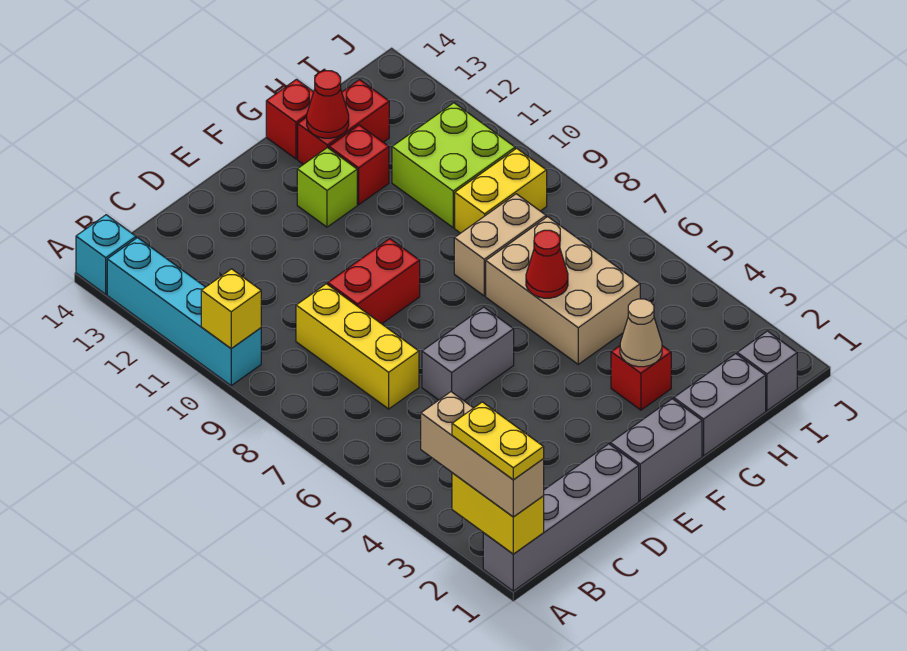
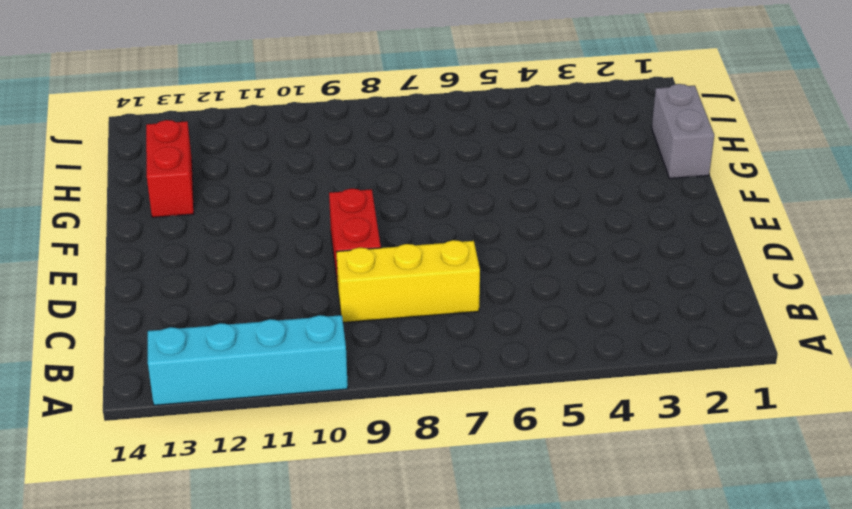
none -> grey brick A1:D1 level 1
none -> cyan brick A14 level 1
none -> grey brick D6:E6 level 1

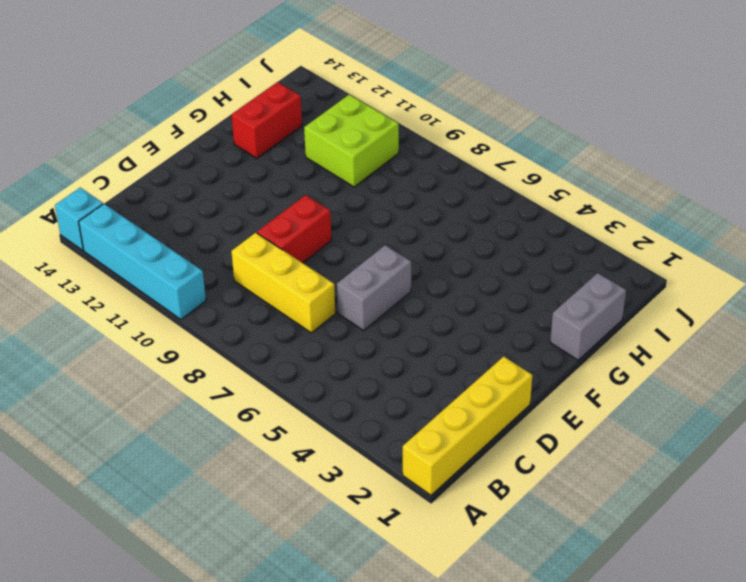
yellow brick A1:D1 level 1 -> grey brick A1:D1 level 1
none -> grey brick E1:F1 level 1
none -> lime brick F12 level 1
none -> red brick G3 level 1

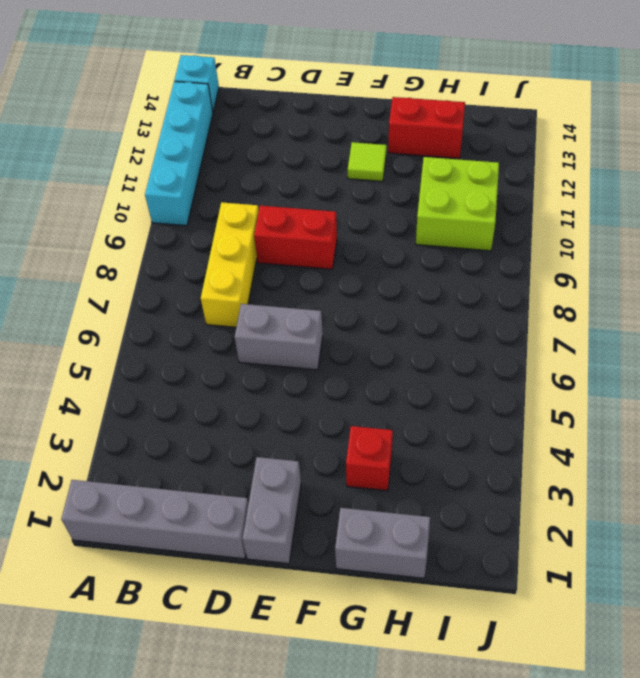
grey brick E1:E2 level 1 -> grey brick E1:F1 level 1
lime tile F12 level 1 -> lime brick F12 level 1
none -> tan brick G5:H7 level 1
none -> tan brick G8:H8 level 1
none -> red brick G12 level 1

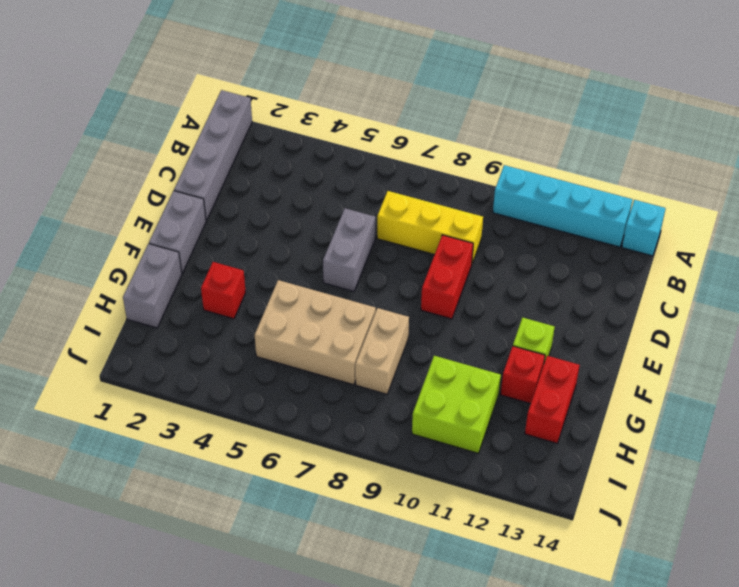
none -> red brick G14 level 1
none -> yellow brick H9:I9 level 1
none -> grey brick I1 level 1

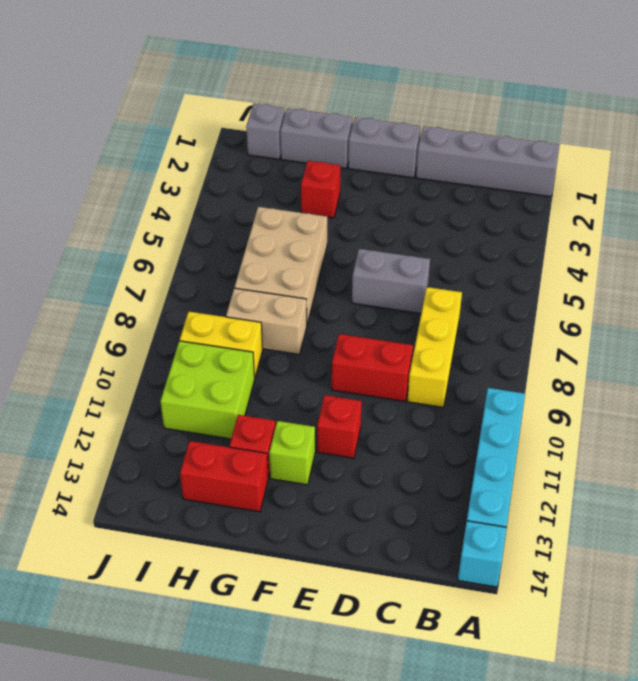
red brick E11 level 1 -> red brick G14 level 1
none -> yellow brick A1:A2 level 2
none -> yellow brick A10 level 2
none -> tan cone G3 level 2

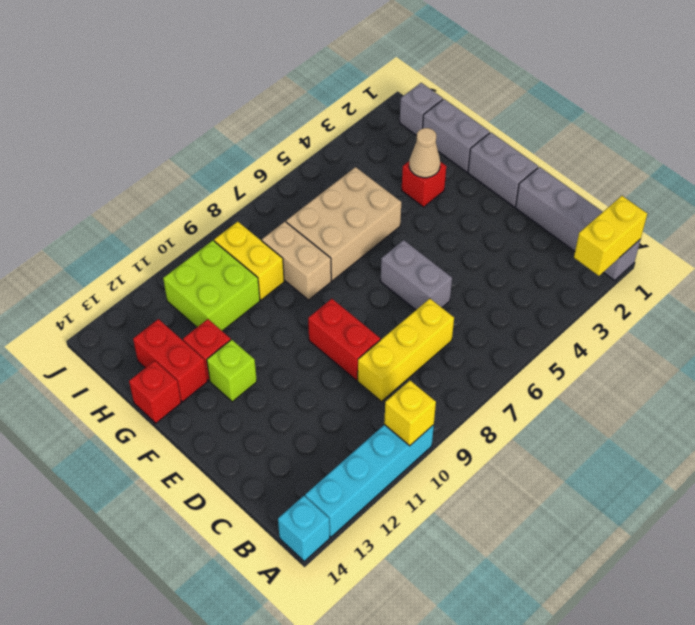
none -> red cone G6 level 2
none -> red cone G13 level 2
none -> tan brick A1:A3 level 3

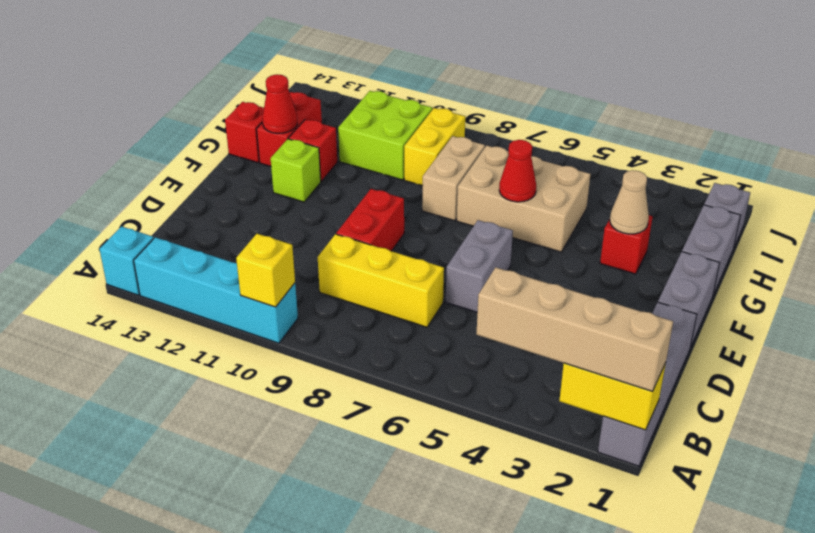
tan brick A1:A4 level 3 -> tan brick A1:A3 level 3
none -> yellow plate A1:A2 level 4

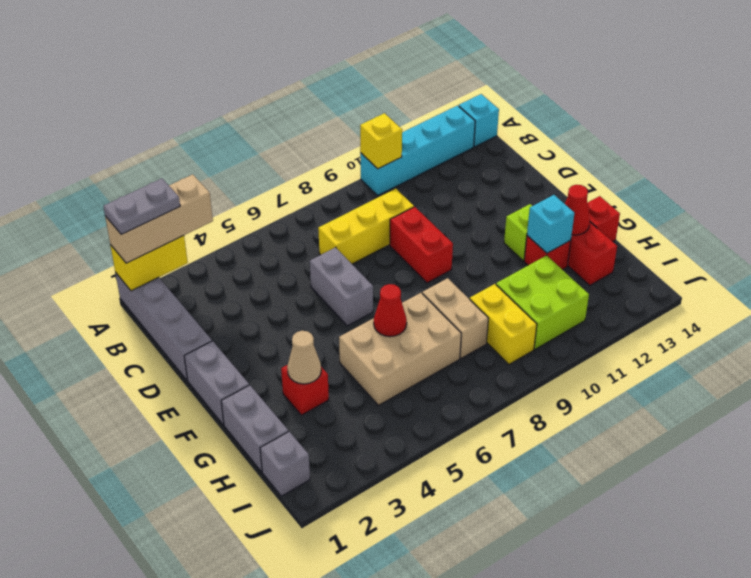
grey plate A1:A2 level 4 -> yellow plate A1:A2 level 4
cyan brick G12 level 2 -> none

